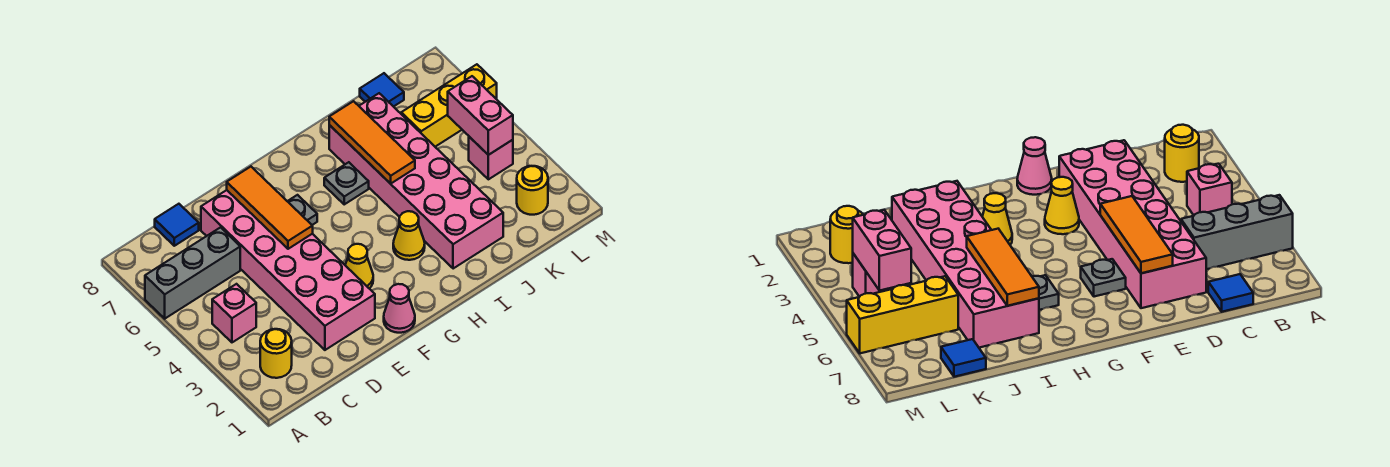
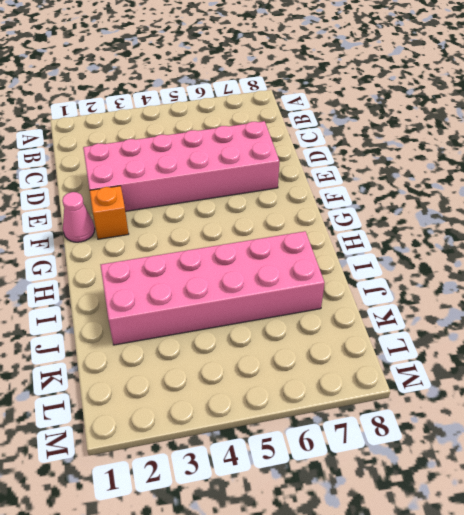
orange brick F2 level 1 -> none
none -> grey brick A6:C6 level 1
none -> yellow round brick B2 level 1
none -> pink brick B4 level 1

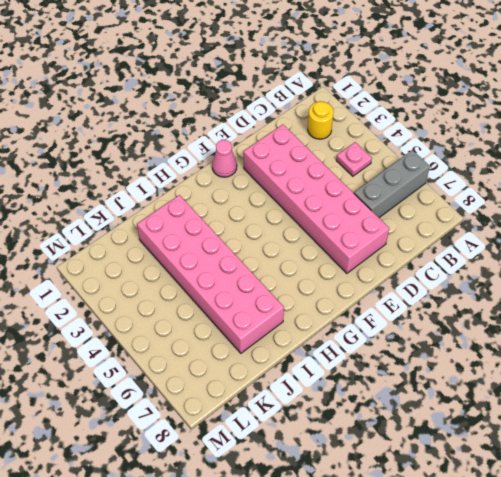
pink plate B4 level 1 -> pink brick B4 level 1
none -> blue tile C8 level 1
none -> yellow cone F3 level 1
none -> grey plate F6 level 1

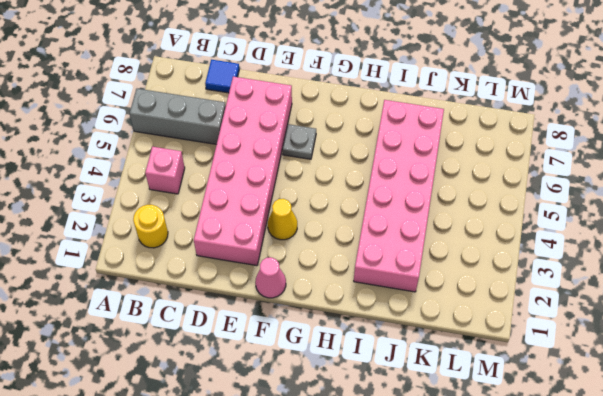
none -> yellow cone H3 level 1
none -> grey plate H6 level 1
none -> yellow brick K6:M6 level 1

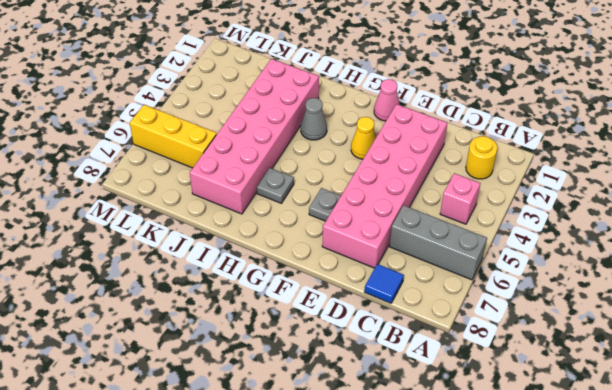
grey cone H3 level 1 -> yellow cone H3 level 1
none -> blue tile K8 level 1
none -> yellow round brick L2 level 1
none -> pink brick L4 level 1

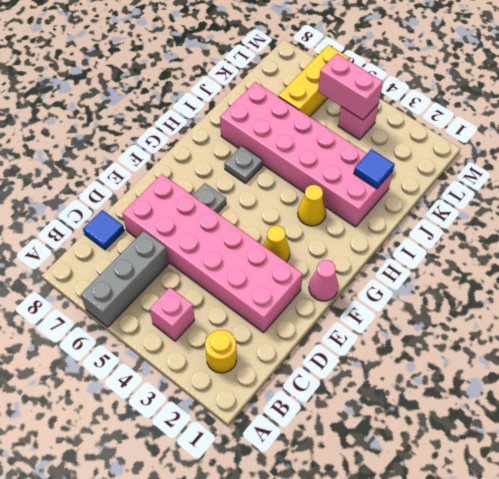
blue tile J2 level 2 -> blue tile K8 level 1
none -> yellow round brick L2 level 1
none -> orange tile E5:E7 level 2
none -> orange tile I5:I7 level 2

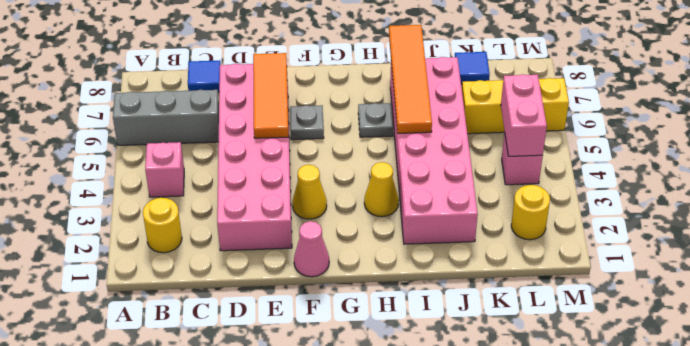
orange tile I5:I8 level 2 -> orange tile I5:I7 level 2

